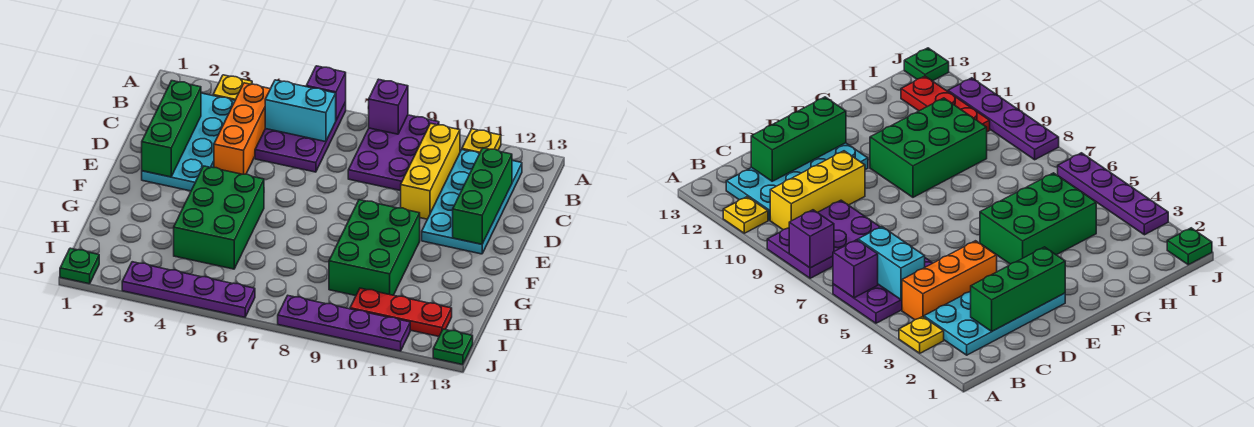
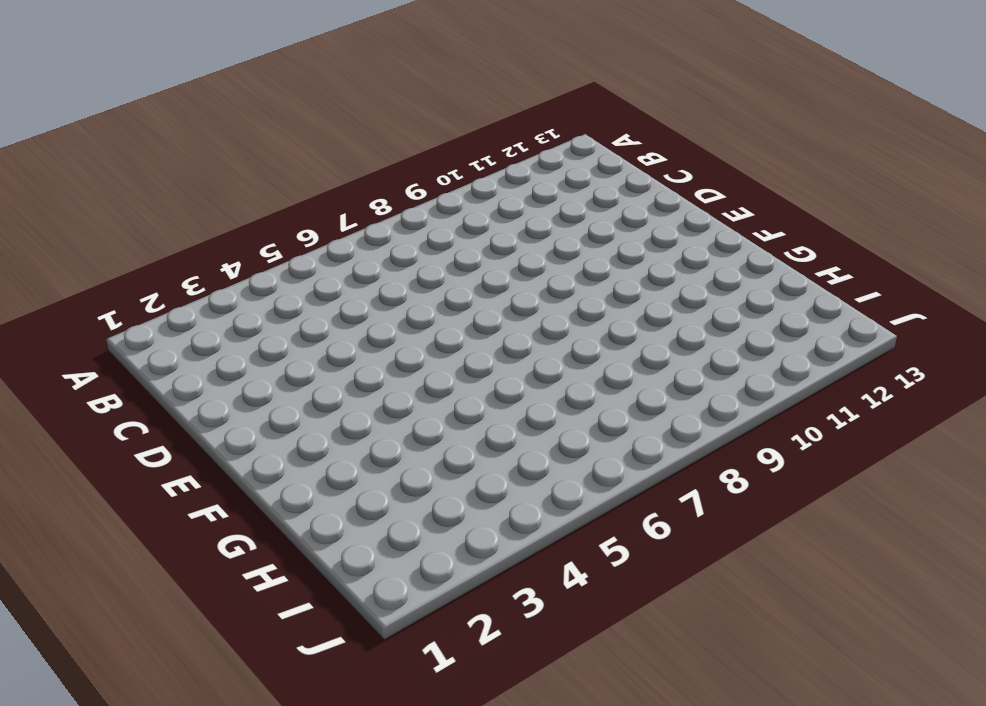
none -> yellow plate A3 level 1
none -> purple plate A5:C6 level 1
none -> purple plate A8:C9 level 1

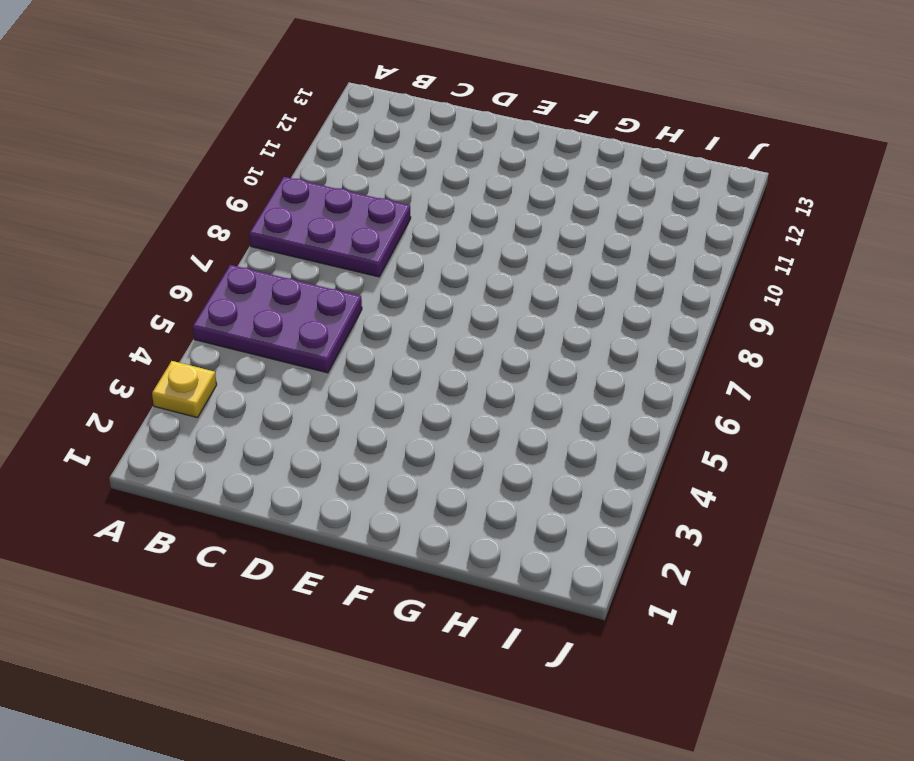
none -> yellow plate A11 level 1
none -> cyan plate B2:E3 level 1
none -> orange brick B4:D4 level 1

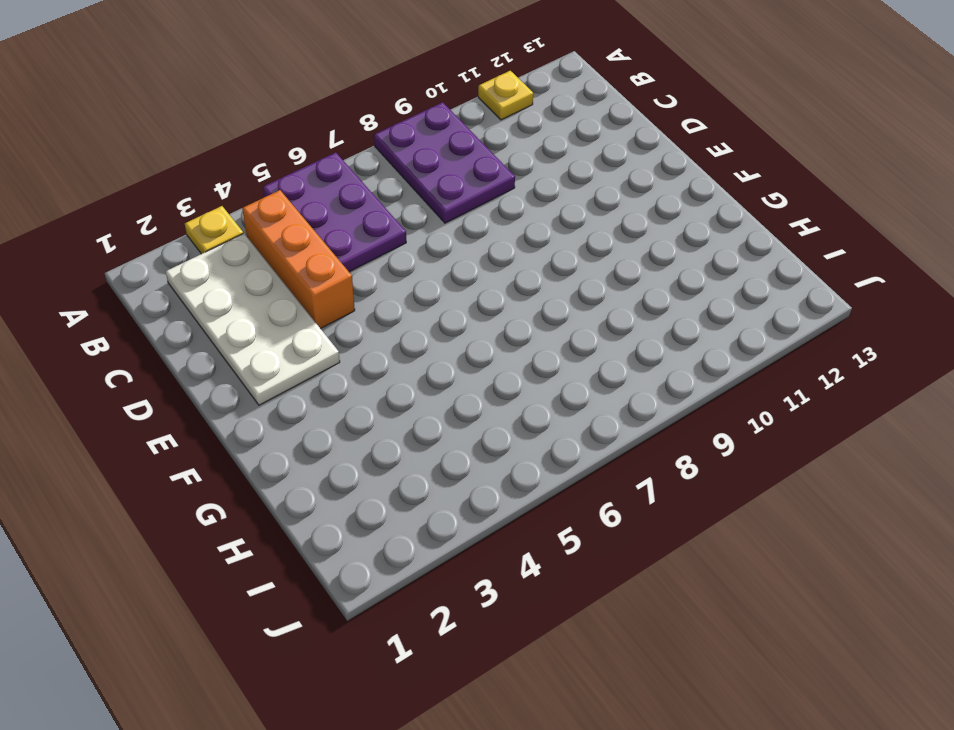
white plate B2:E3 level 1 -> cyan plate B2:E3 level 1
none -> yellow brick B10:D10 level 1
none -> cyan plate B11:E12 level 1
none -> green brick F4:H5 level 1

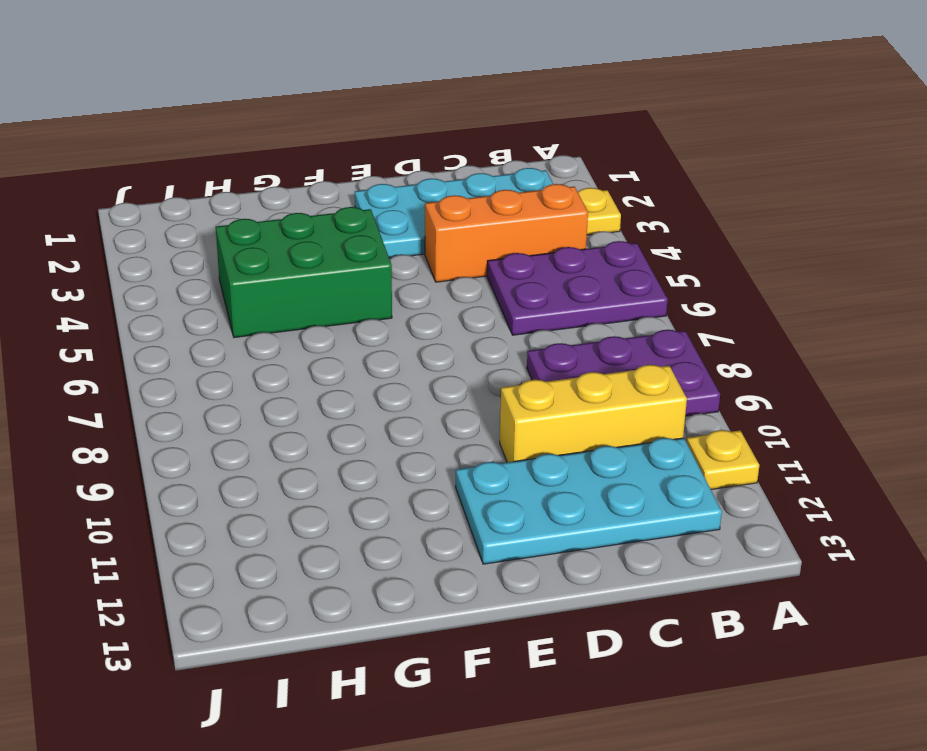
none -> green brick F9:H10 level 1
none -> red plate I10:I12 level 1
none -> green plate J1 level 1

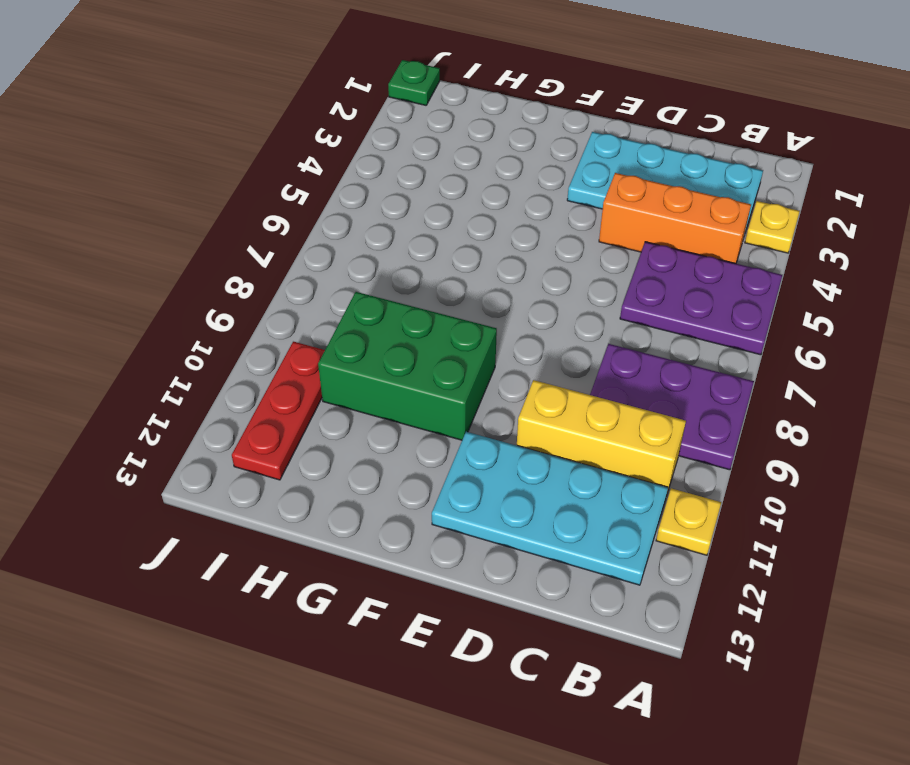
none -> green brick F4:H5 level 1
none -> purple plate J3:J6 level 1
none -> purple plate J8:J11 level 1

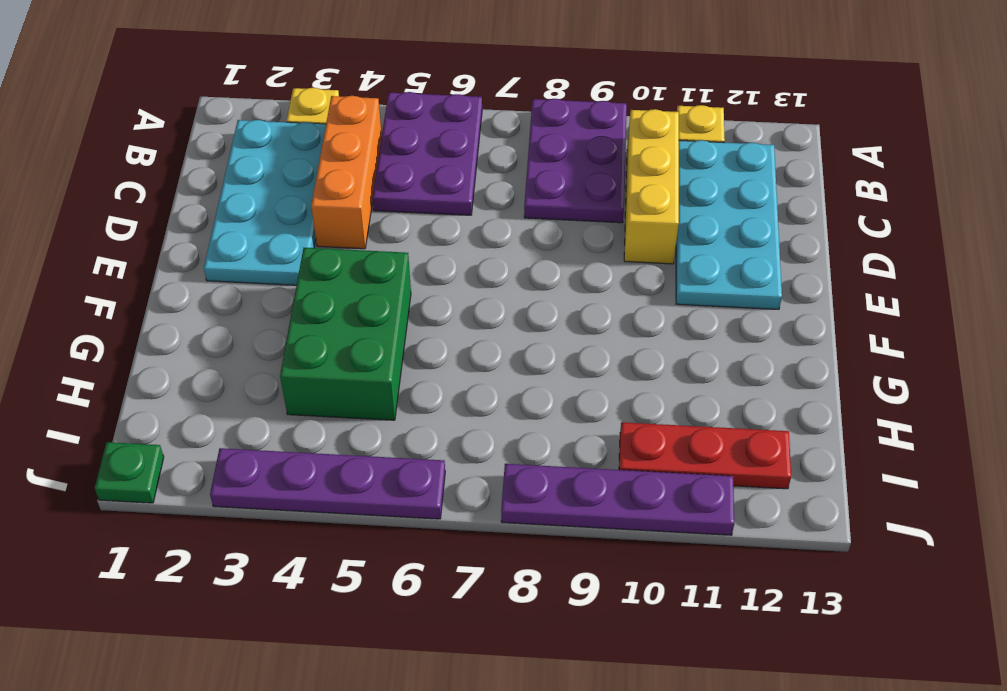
none -> green brick F9:H10 level 1
none -> green plate J13 level 1
none -> purple brick A6 level 2

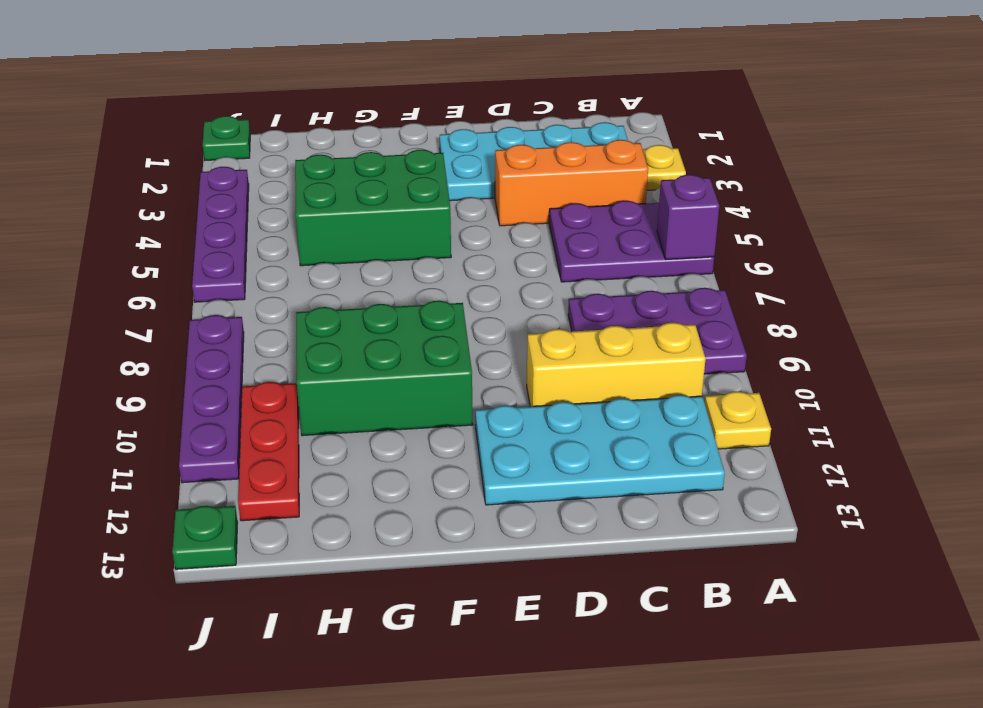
none -> purple brick A8 level 2
none -> cyan brick B5:B6 level 2
none -> green brick C2:E2 level 2

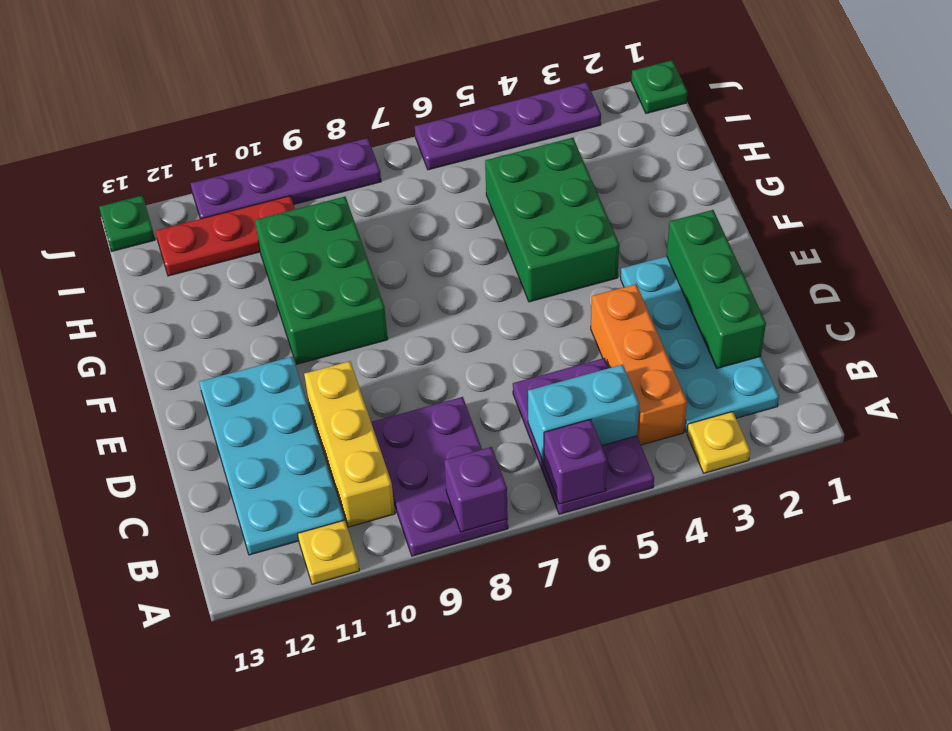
none -> green brick C12:E12 level 2

